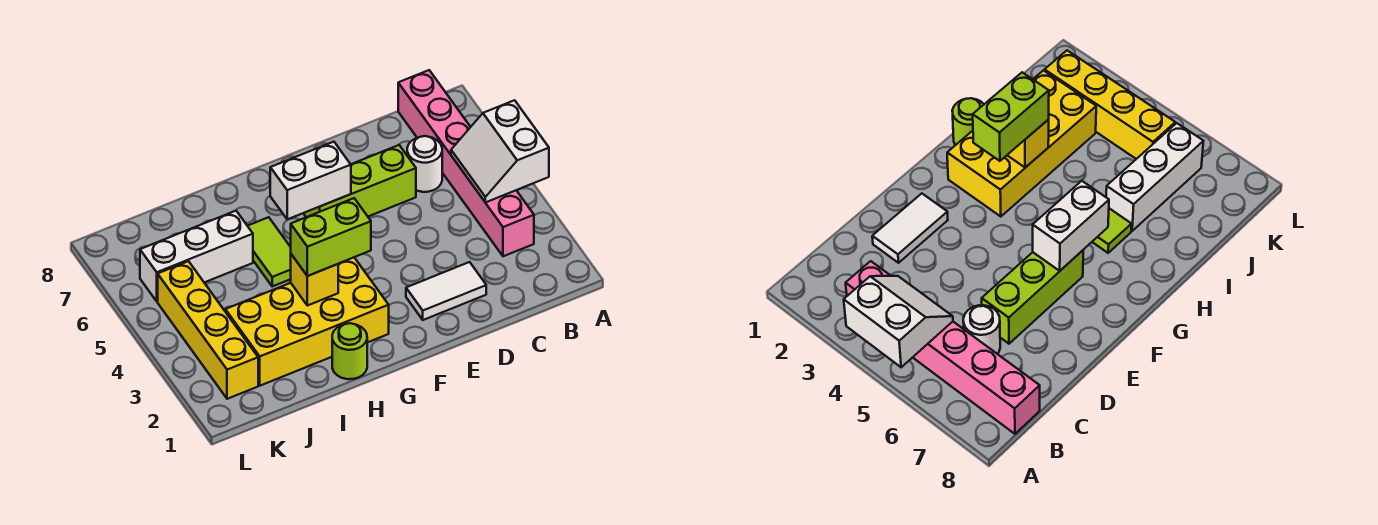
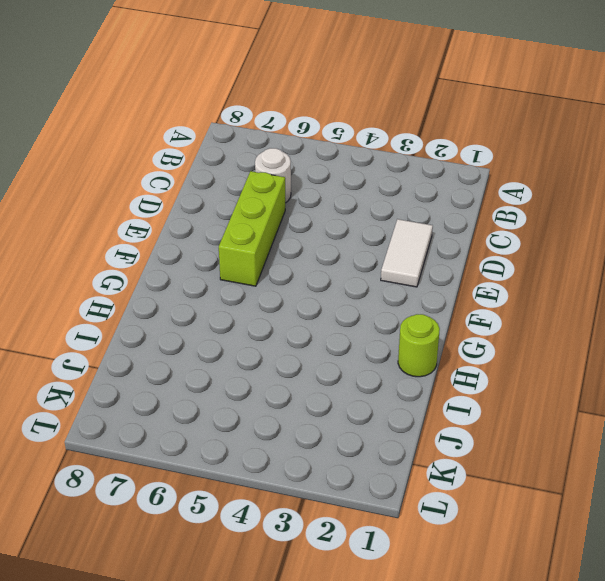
none -> pink brick B3:B8 level 1
none -> yellow brick G2:J3 level 1
none -> lime tile H5:H6 level 1

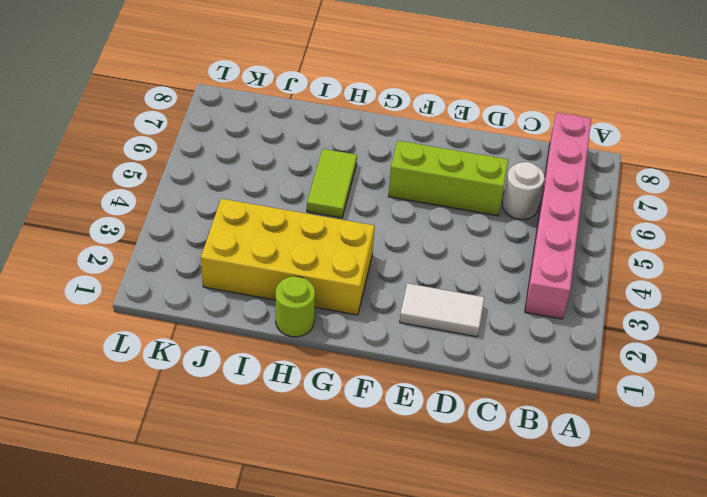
none -> white brick I6:K6 level 1
none -> yellow brick K2:K5 level 1
none -> white slope A4:B5 level 2 top A

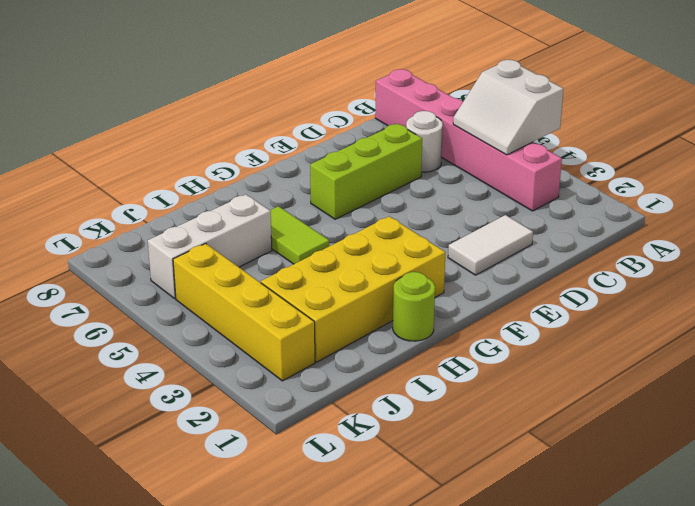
none -> white brick F6:G6 level 2
none -> yellow brick H3 level 2
none -> lime brick G3:H3 level 3

